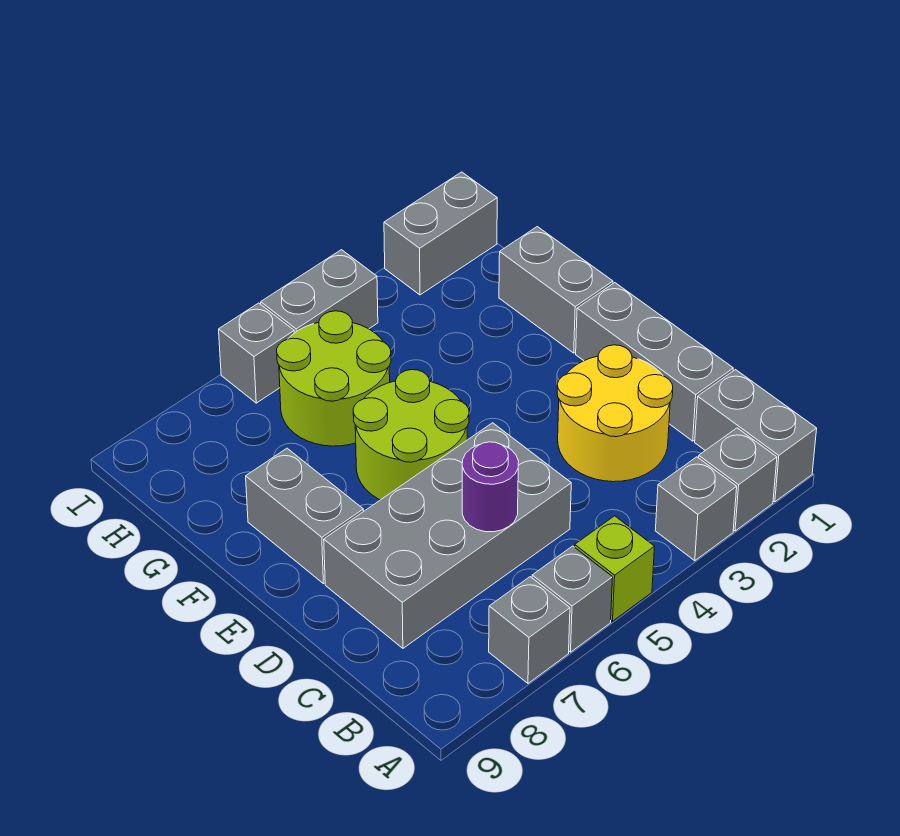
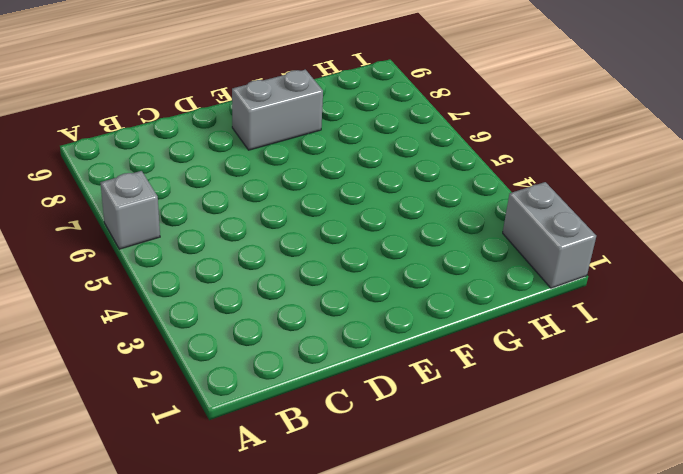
none -> grey brick A1:B1 level 1
none -> grey brick A2 level 1
none -> grey brick A3 level 1

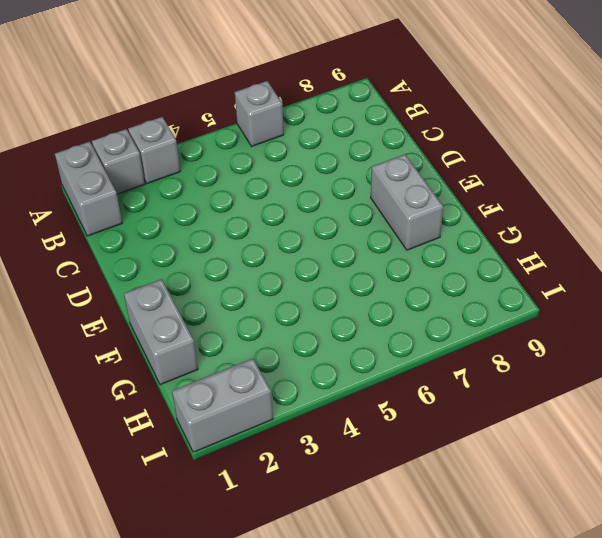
none -> lime brick A5 level 1
none -> grey brick A7 level 1
none -> grey brick C1:E1 level 1

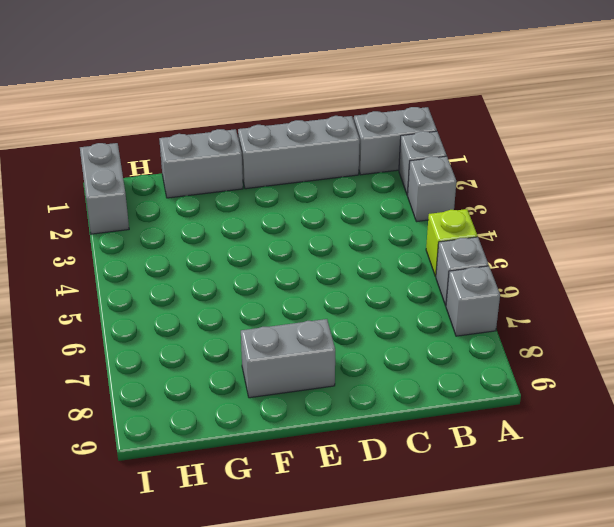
none -> yellow round brick C2:D3 level 1
none -> grey brick C5:D8 level 1
none -> lime round brick E5:F6 level 1

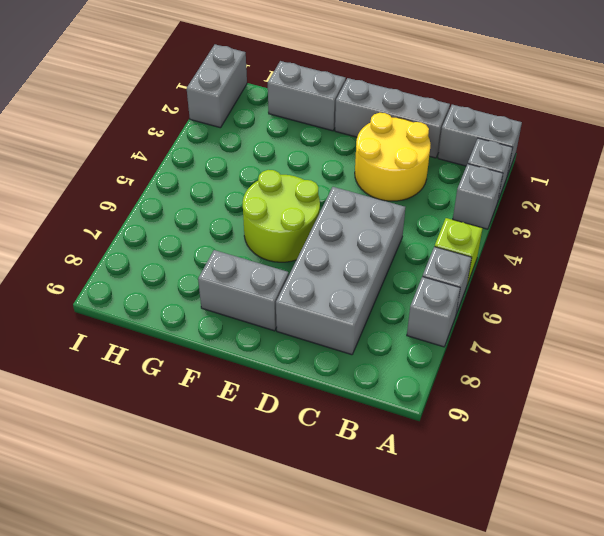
none -> lime round brick G5:H6 level 1
none -> grey brick I4:I5 level 1
none -> grey brick I6 level 1

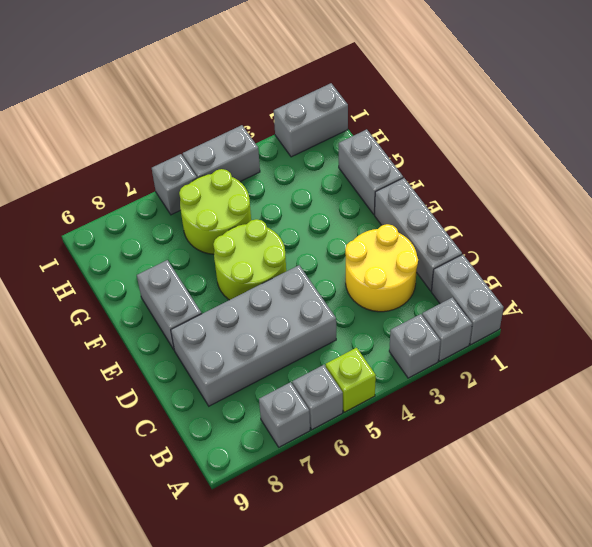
none -> purple round brick C6 level 2

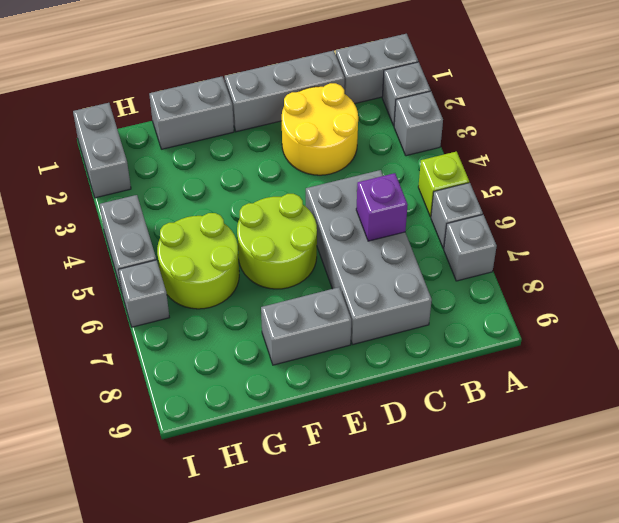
purple brick C6 level 2 -> purple round brick C6 level 2

